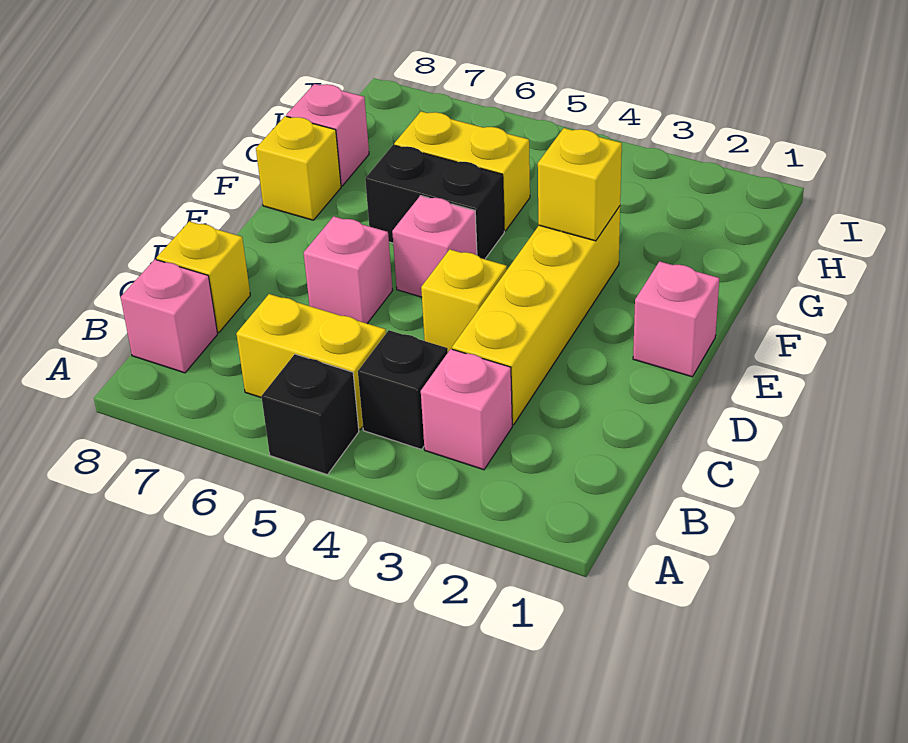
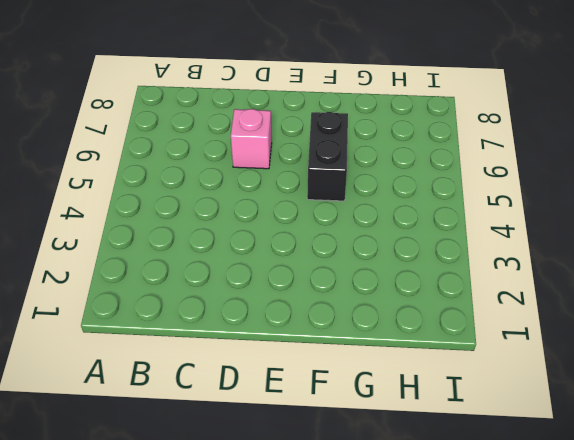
none -> black brick A5 level 1
none -> pink brick B3 level 1
none -> black brick B4 level 1

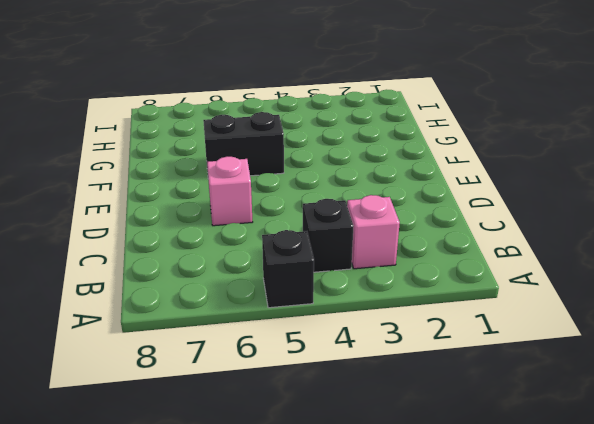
none -> yellow brick B5:B6 level 1
none -> pink brick B8 level 1
none -> yellow brick C3:F3 level 1

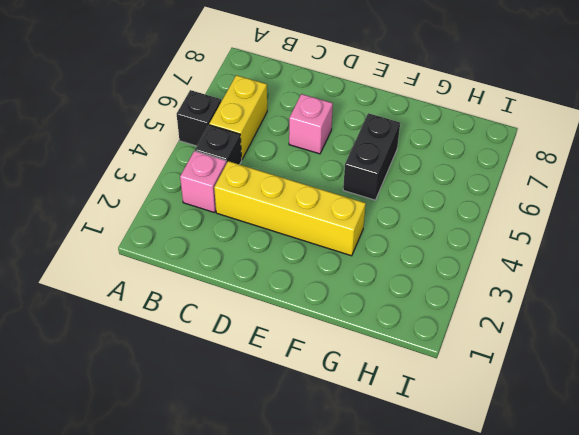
none -> pink brick B8 level 1
none -> yellow brick C8 level 1
none -> yellow brick D4 level 1

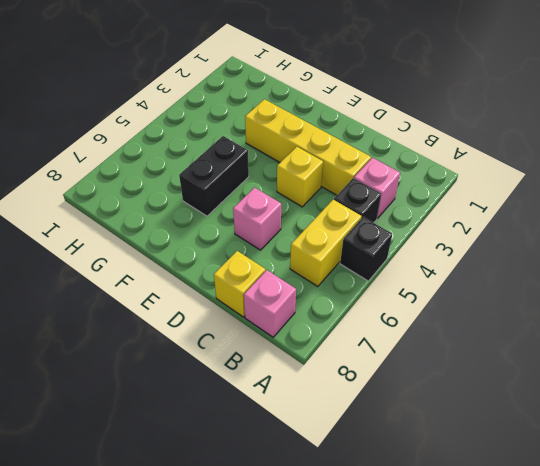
none -> pink brick E1 level 1
none -> pink brick E5 level 1
none -> yellow brick F8 level 1

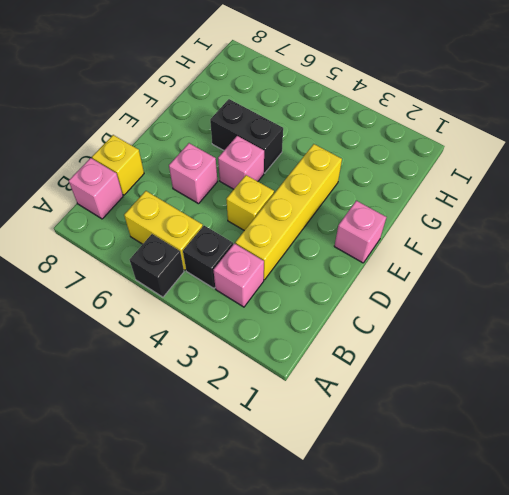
none -> yellow brick F8 level 1
none -> yellow brick G5:G6 level 1
none -> pink brick G8 level 1

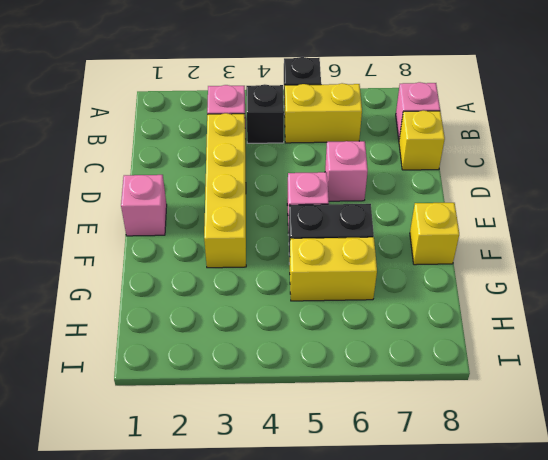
none -> yellow brick D4 level 1
none -> pink brick G8 level 1
none -> yellow brick F3 level 2

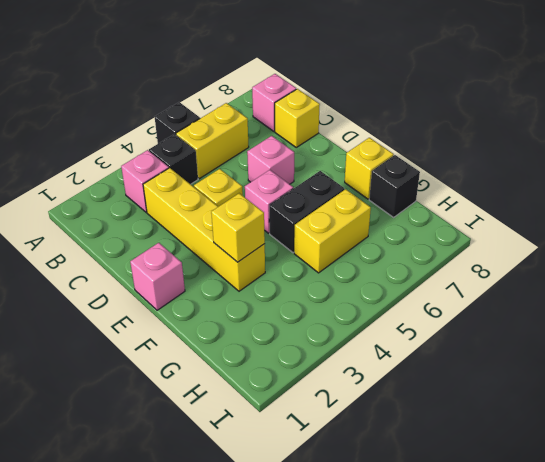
black brick G8 level 1 -> pink brick G8 level 1

